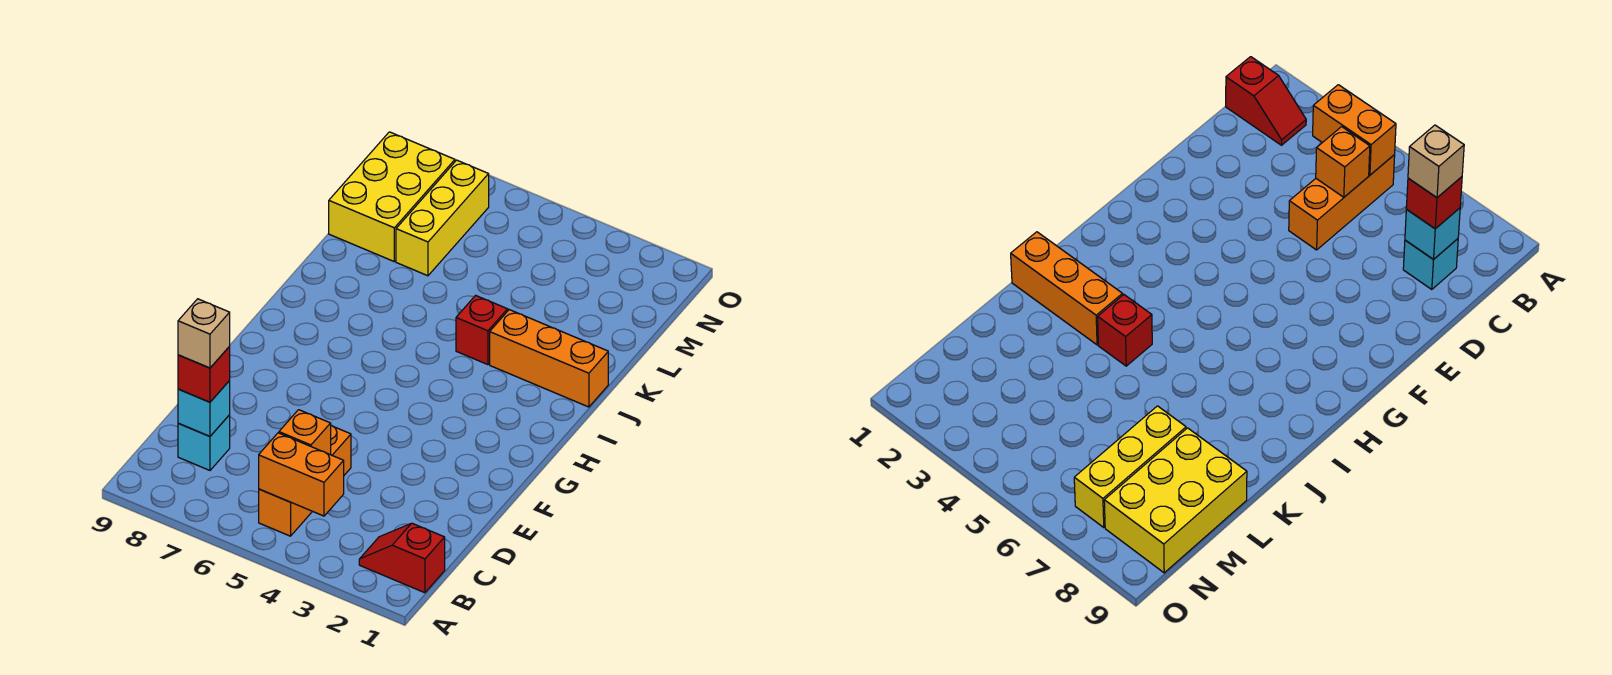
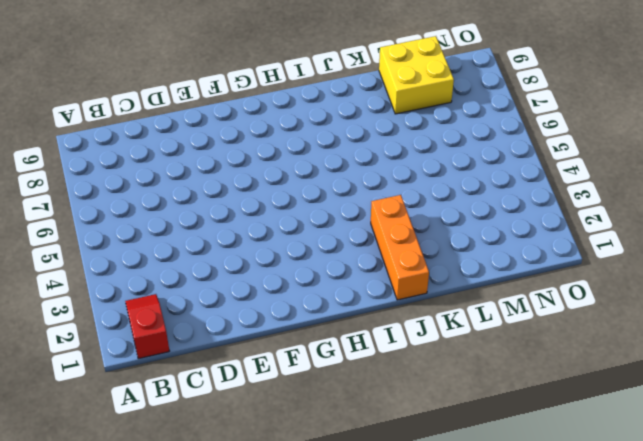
yellow brick L8:M9 level 1 -> yellow brick L8:N9 level 1
none -> orange brick B5:D5 level 1
none -> cyan brick C8 level 1
none -> red brick J4 level 1

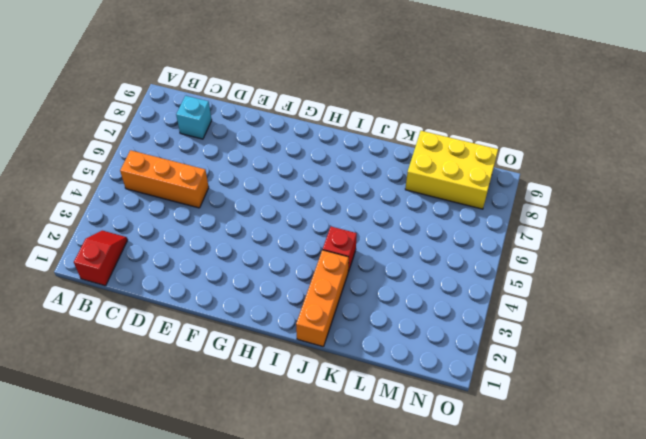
none -> yellow brick L7:N7 level 1
none -> orange brick B4:B5 level 2
none -> orange brick C5 level 2

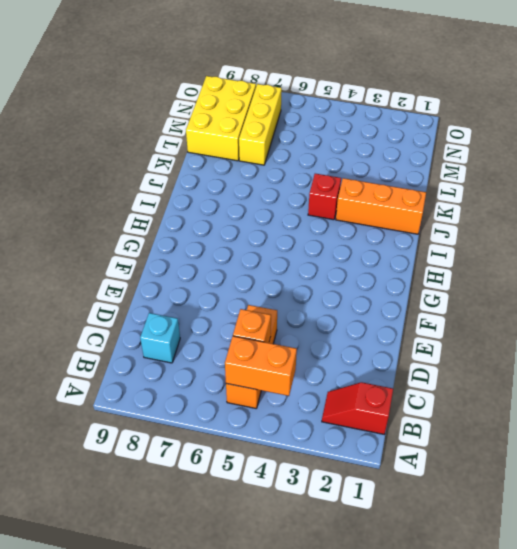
none -> cyan brick C8 level 2
none -> red brick C8 level 3
none -> tan brick C8 level 4

